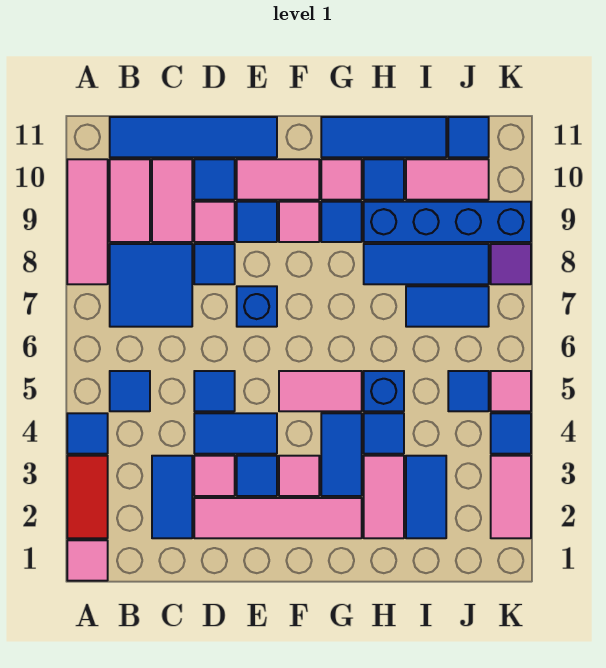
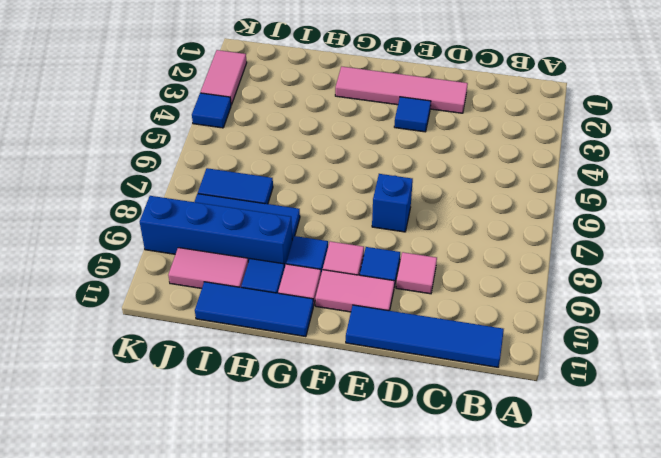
none -> pink tile A1 level 1
none -> red tile A2:A3 level 1
none -> blue tile A4 level 1
none -> pink tile A8:A10 level 1

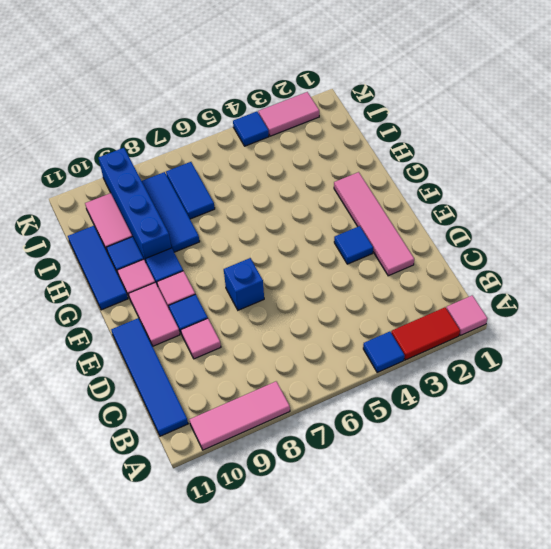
none -> blue tile B5 level 1
none -> blue tile B7:C8 level 1
none -> pink tile B9:B10 level 1
none -> blue tile C2:C3 level 1

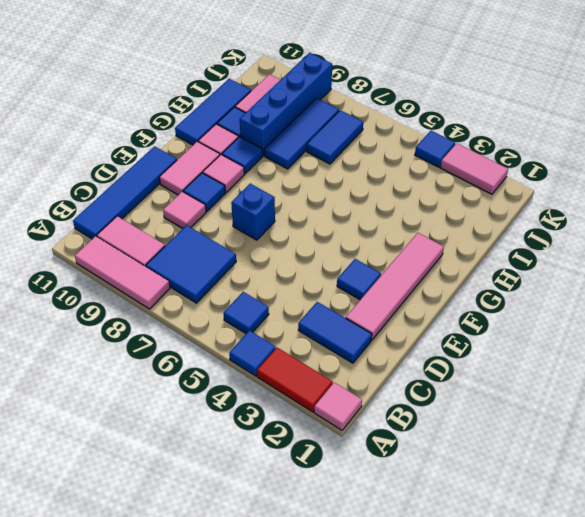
none -> pink tile C9:C10 level 1
none -> pink tile D3 level 1
none -> blue tile D4:E4 level 1
none -> blue tile D5 level 1

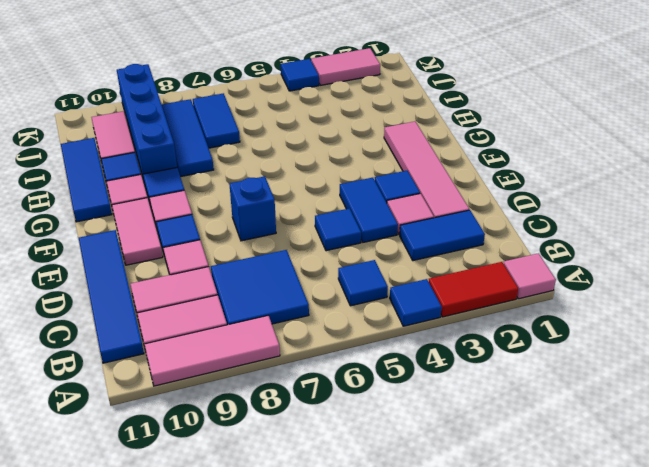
none -> blue tile D8 level 1
none -> blue tile D10 level 1
none -> pink tile F3 level 1
none -> pink tile F5:G5 level 1

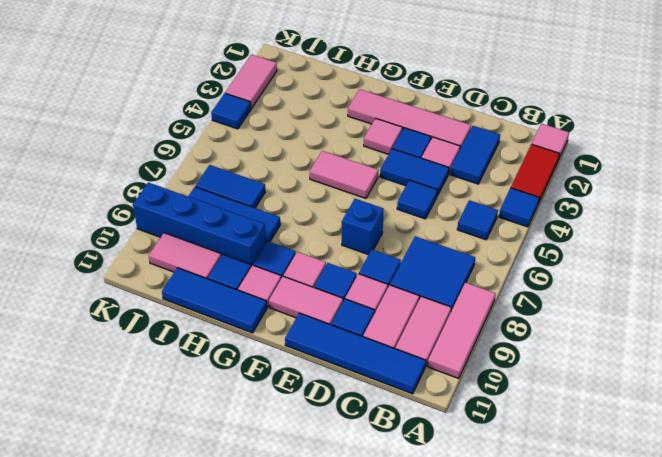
none -> blue tile G3:G4 level 1
none -> pink tile H2:H3 level 1
none -> blue tile H4 level 1
none -> blue brick H5 level 1

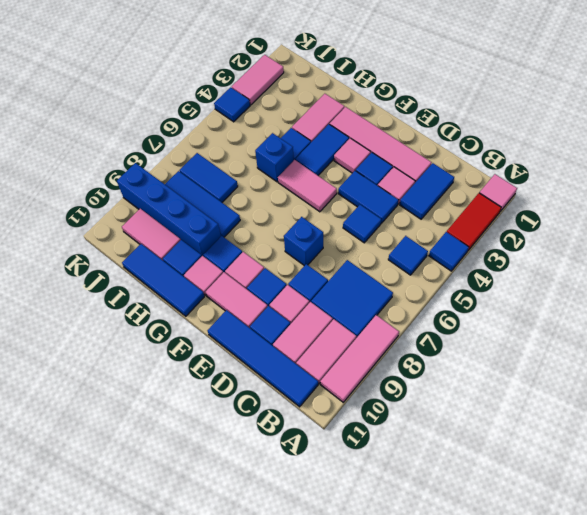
none -> blue tile I2:I3 level 1
none -> blue tile J5 level 1
none -> blue tile J11 level 1
none -> pink tile K5 level 1

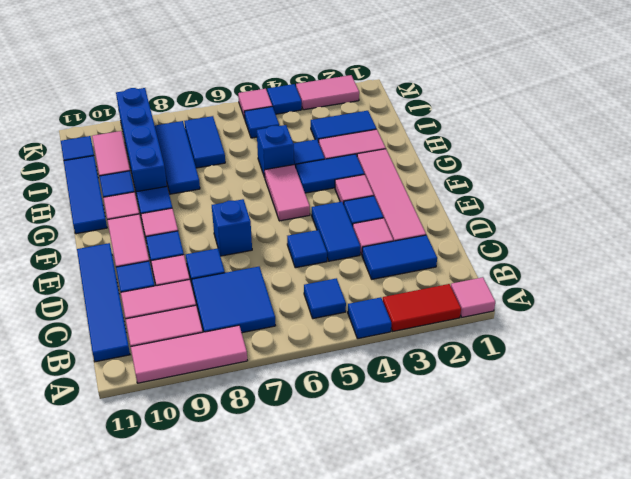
none -> purple tile K8 level 1

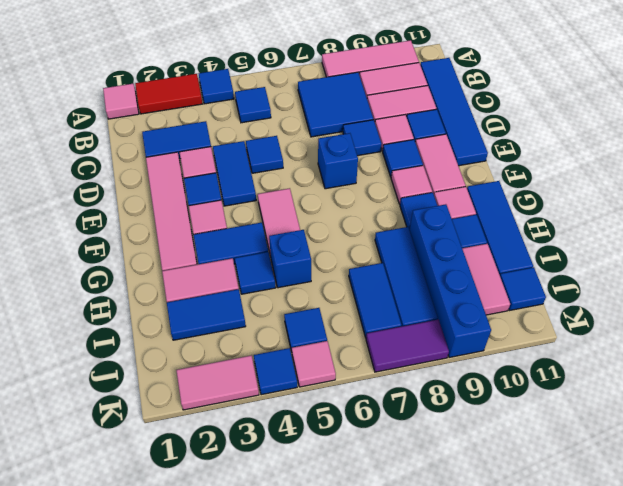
purple tile K7:K8 level 1 -> purple tile K8 level 1

